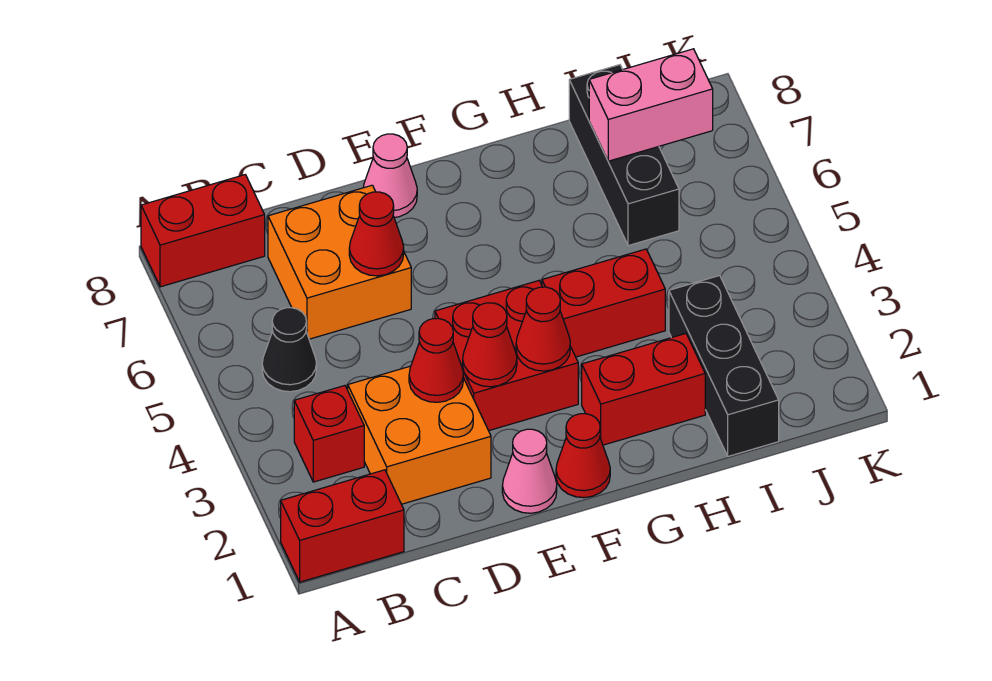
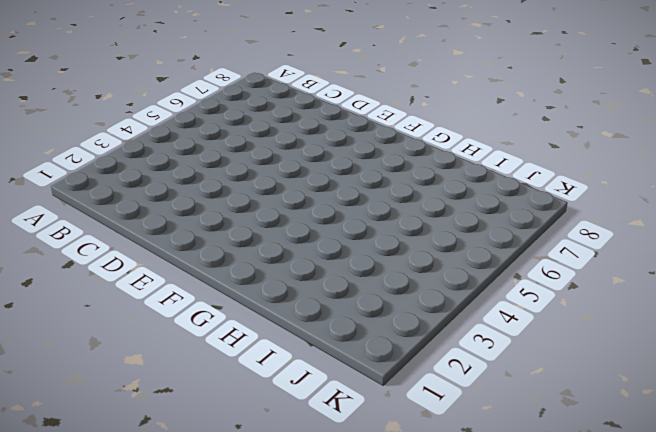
none -> red brick A1:B1 level 1
none -> red brick A8:B8 level 1
none -> red brick B3 level 1

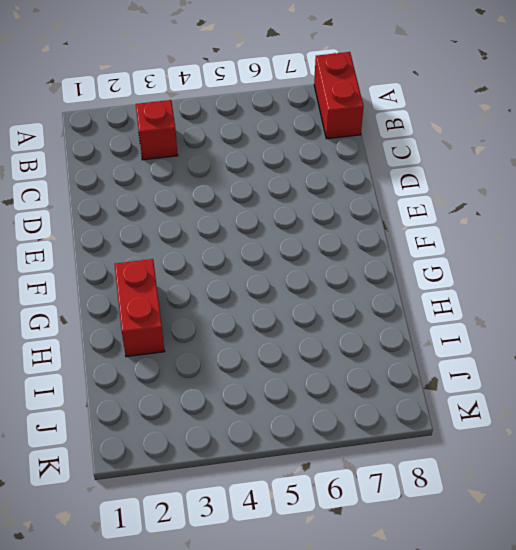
none -> red brick A1:B1 level 1
none -> black cone B5 level 1
none -> orange brick C2:D3 level 1

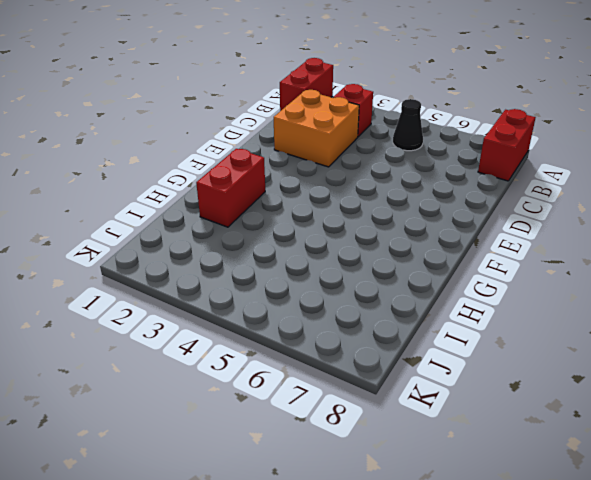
none -> orange brick C6:D7 level 1
none -> pink cone E1 level 1
none -> red brick E3:F4 level 1

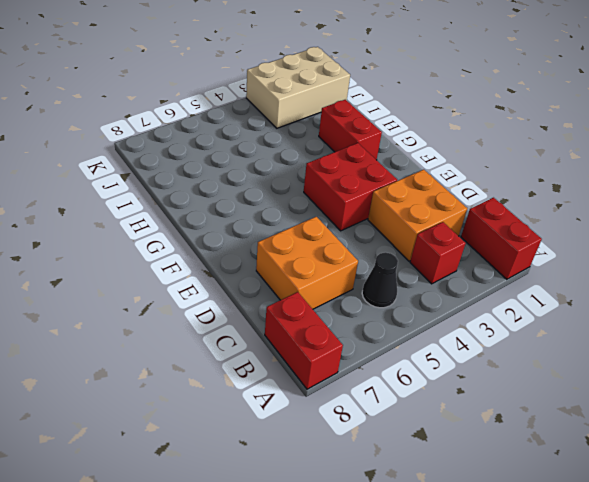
tan brick J1:K3 level 1 -> none
none -> pink cone E1 level 1
none -> pink cone E8 level 1
none -> red cone F1 level 1

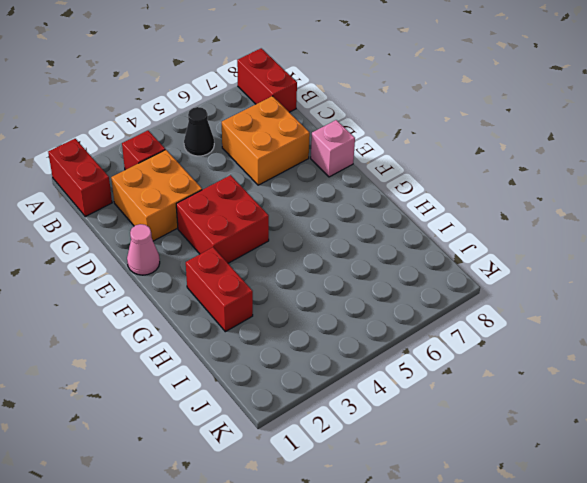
pink brick E8 level 1 -> pink cone E8 level 1
none -> red cone F1 level 1
none -> red brick G4:H4 level 1
none -> black brick I1:I3 level 1

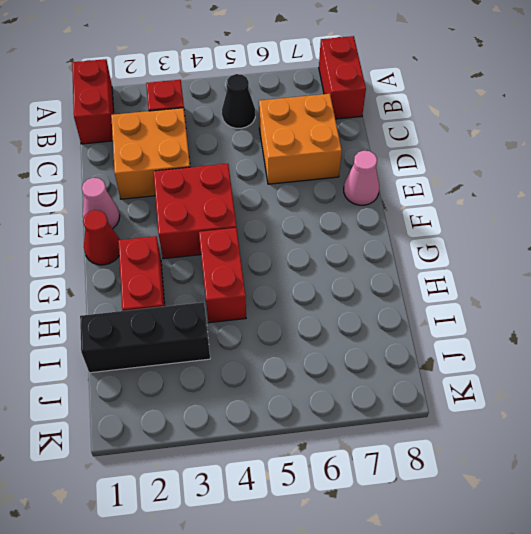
none -> black brick I6:I8 level 1
none -> red cone D3 level 2
none -> red cone D6 level 2

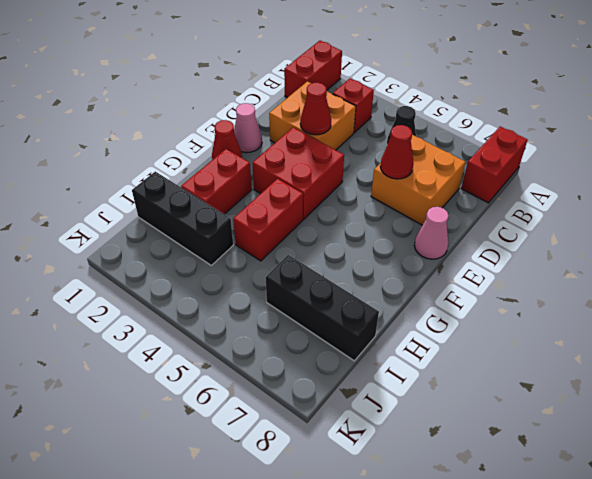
none -> red cone E3 level 2
none -> red cone F3 level 2
none -> pink brick I7:J7 level 2

